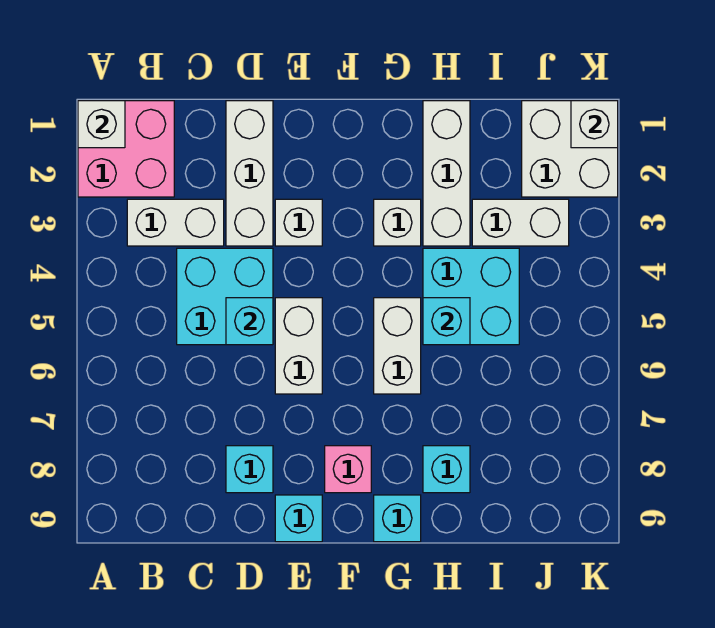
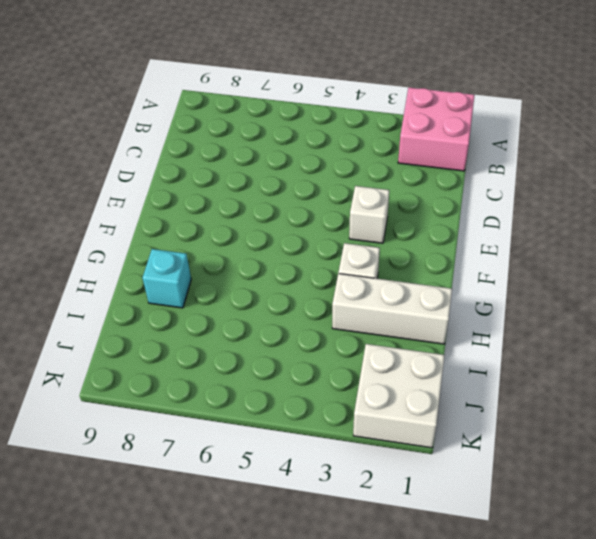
none -> white brick B3:C3 level 1
none -> cyan brick C4:D5 level 1
none -> white brick D1:D3 level 1

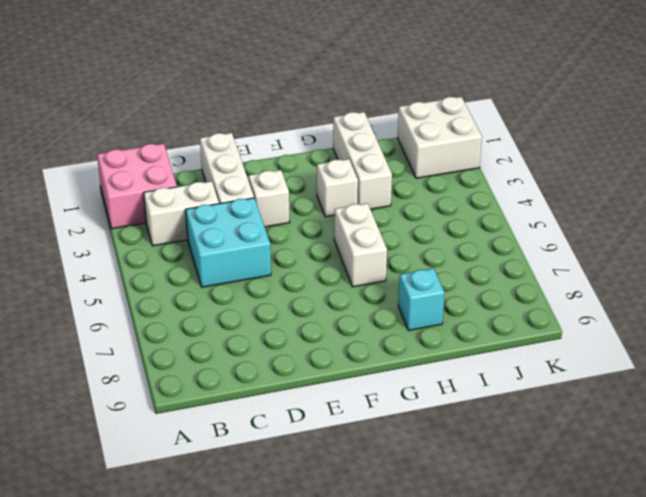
none -> cyan brick D8 level 1
none -> white brick E5:E6 level 1
none -> cyan brick E9 level 1

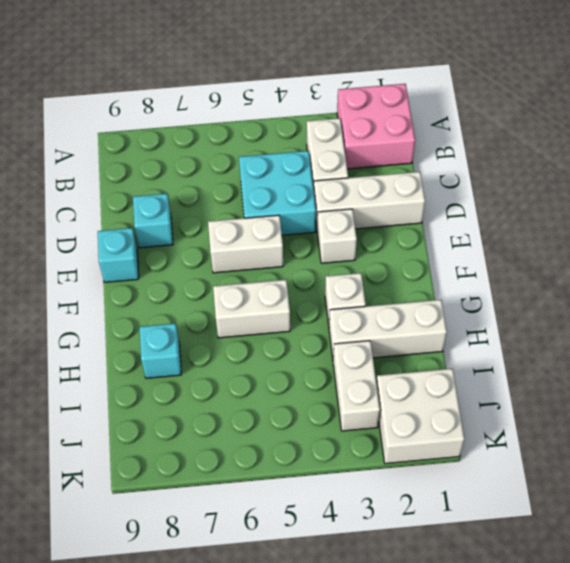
none -> pink brick F8 level 1
none -> cyan brick G9 level 1
none -> cyan brick H4:I5 level 1

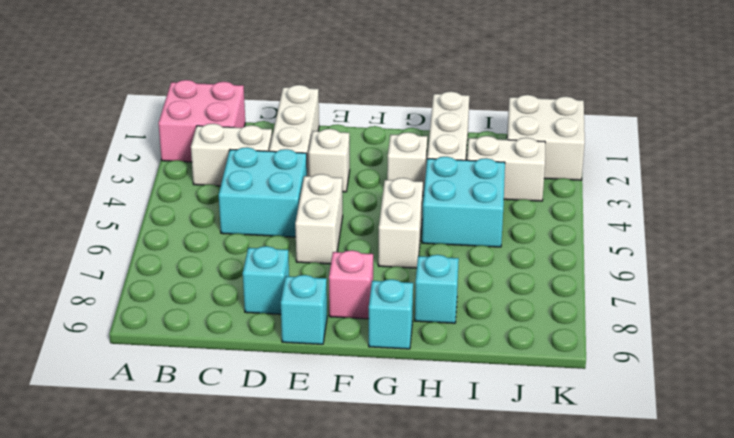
none -> white brick A1 level 2
none -> cyan brick D5 level 2
none -> cyan brick H5 level 2

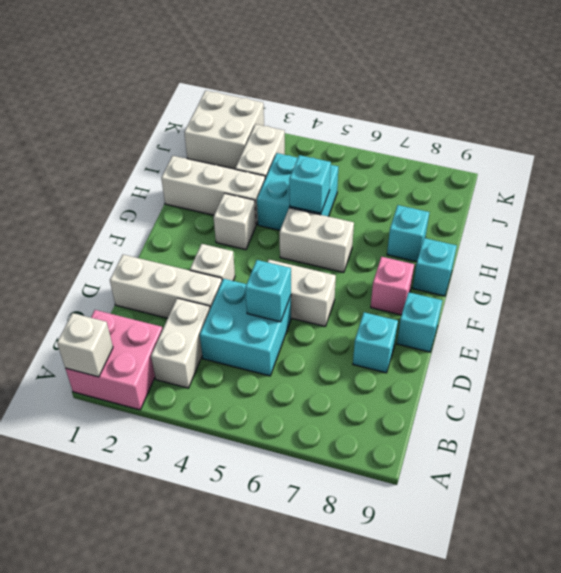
none -> white brick K1 level 2

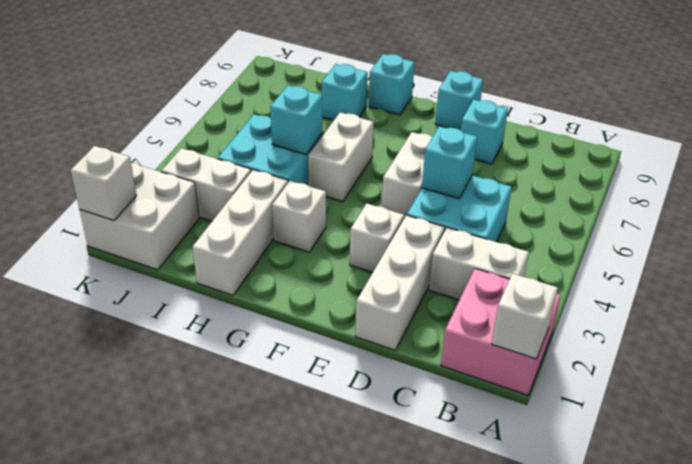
none -> pink brick F8 level 1

